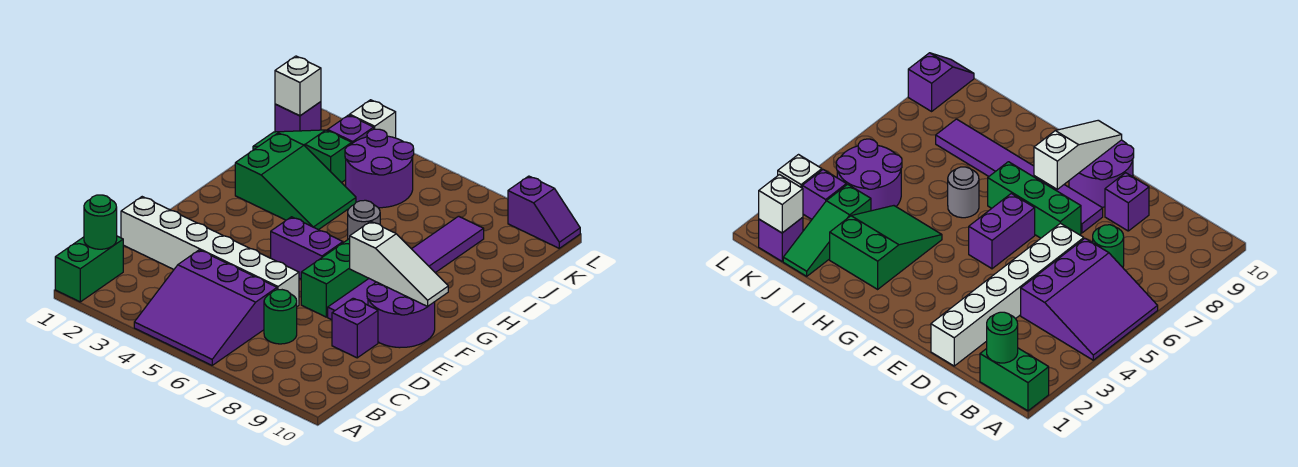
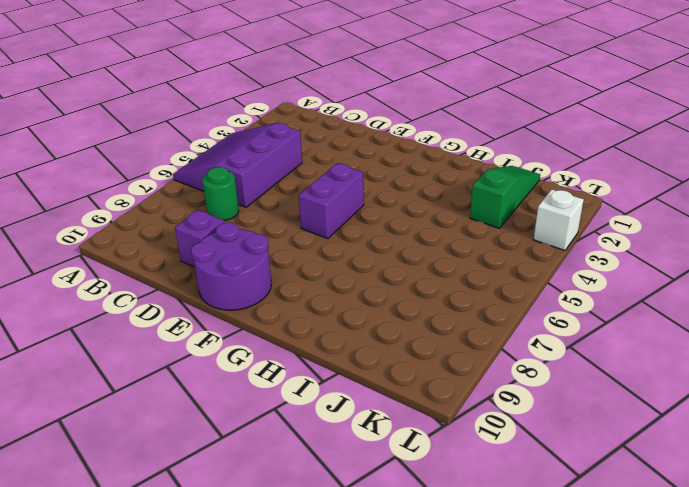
none -> green brick A1:B1 level 1
none -> white brick D1:D6 level 1
none -> green brick E7:G7 level 1

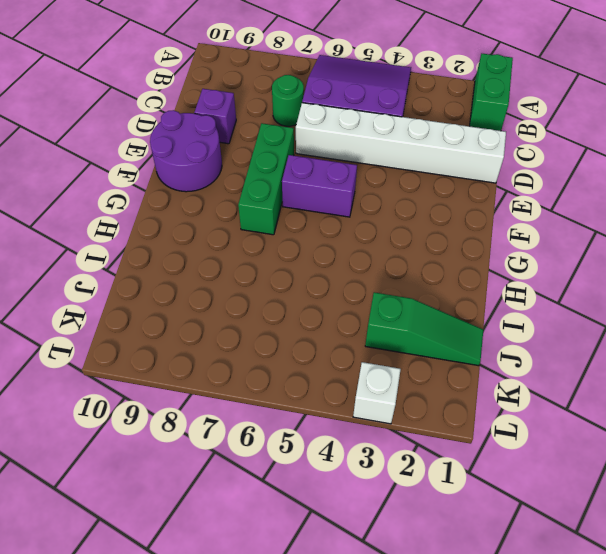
none -> purple tile E8:J8 level 1
none -> green slope H2:I4 level 1 top 2
none -> grey round brick H6 level 1

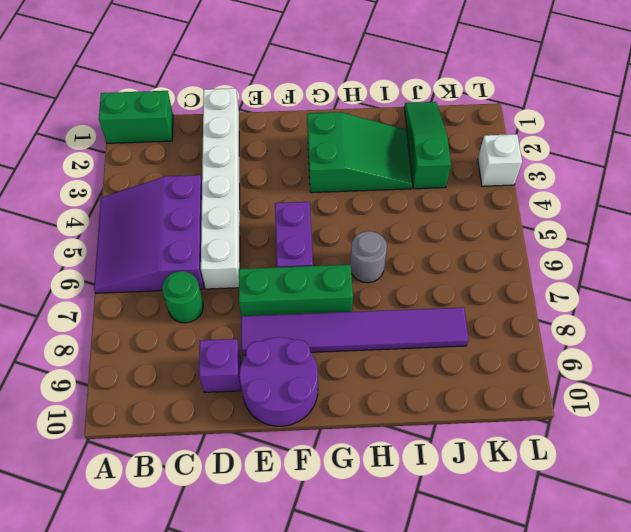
green slope G2:I3 level 1 top G -> green slope H2:I4 level 1 top 2
none -> purple round brick J4:K5 level 1
none -> purple brick K1 level 1
none -> purple brick K3 level 1

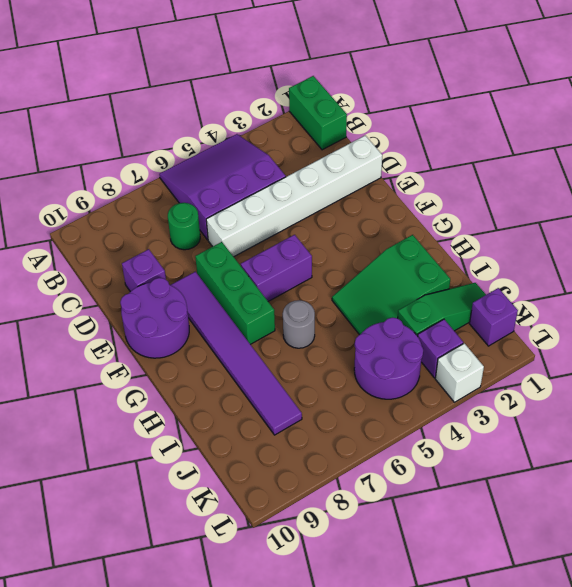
none -> purple slope L9:L10 level 1 top 9
none -> green round brick B1 level 2
none -> white slope F8:F10 level 2 top 8

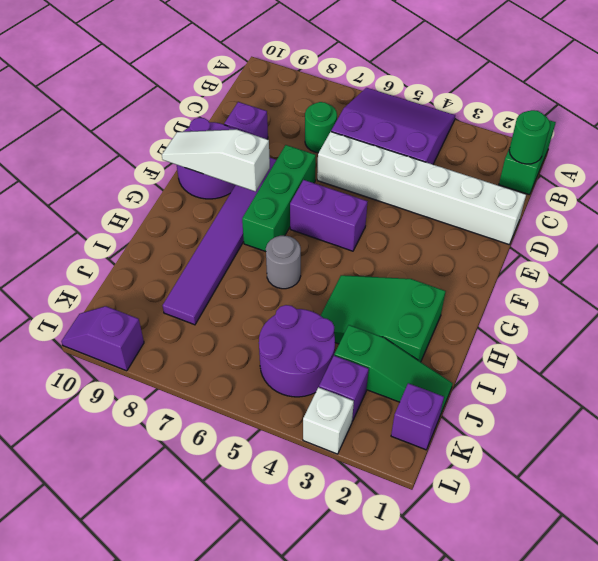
none -> white brick K1 level 2

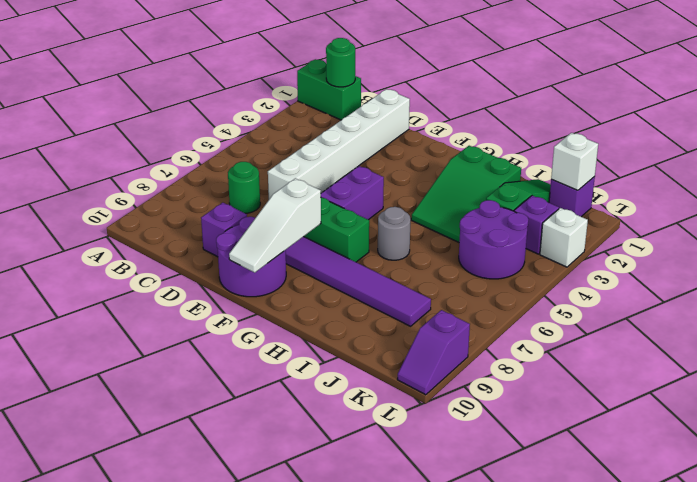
none -> purple slope A4:C6 level 1 top C

